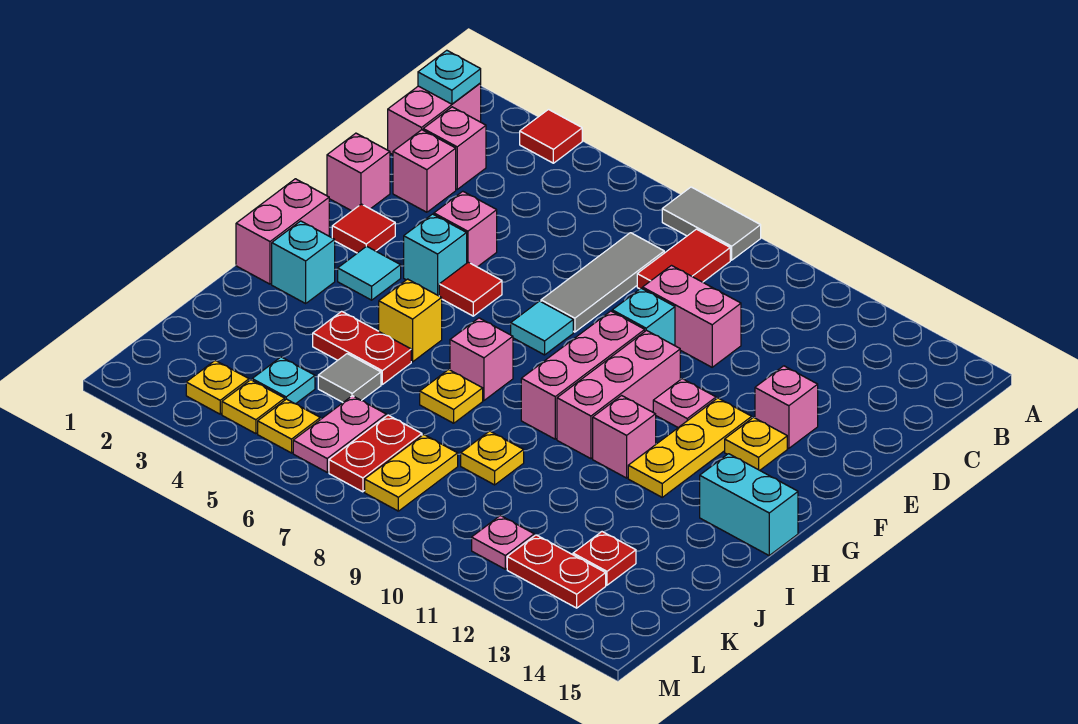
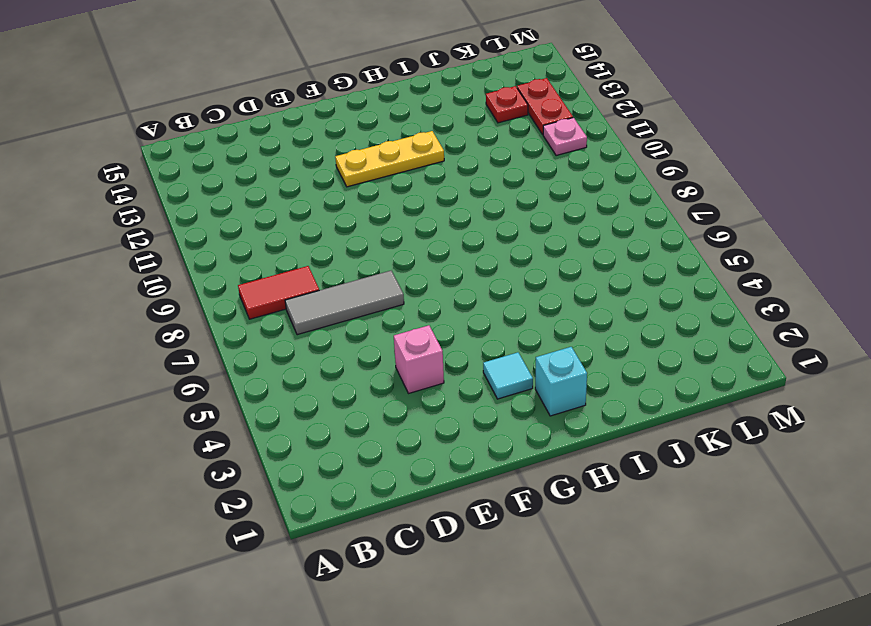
none -> red tile A3 level 1
none -> grey tile A7:A8 level 1
none -> pink brick B1:C1 level 1
none -> pink brick C2 level 1

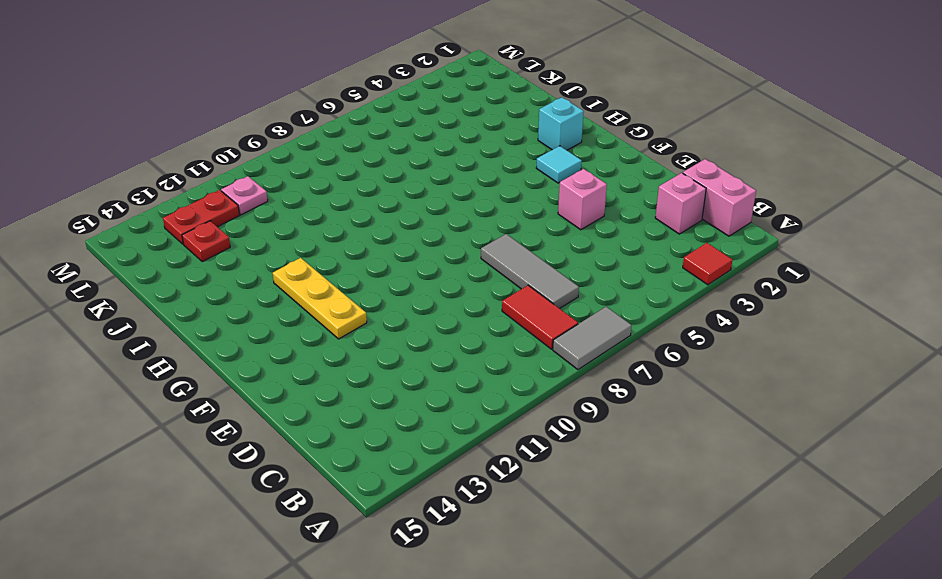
none -> pink brick D2 level 1
none -> pink brick D9:D10 level 1
none -> pink brick E1 level 1
none -> cyan brick E9 level 1

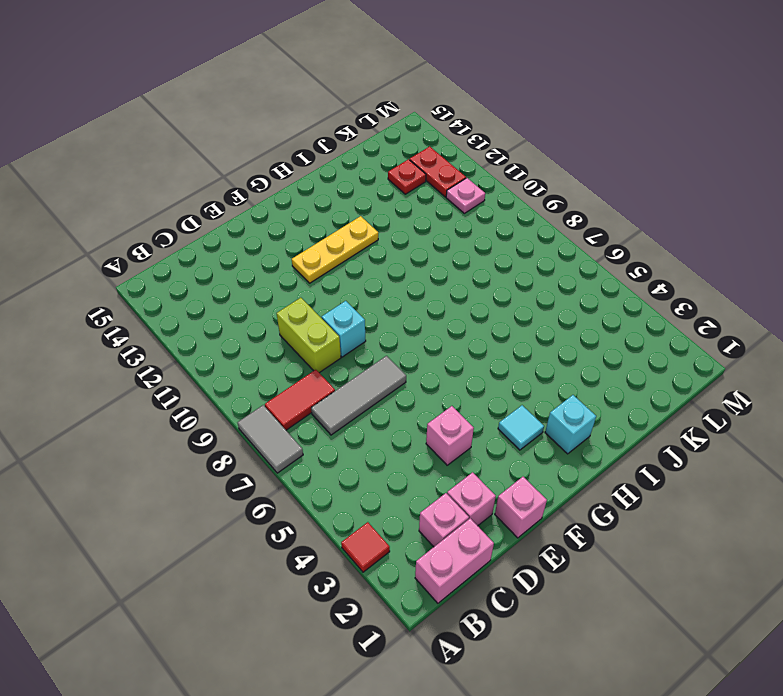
lime brick D9:D10 level 1 -> pink brick D9:D10 level 1
none -> pink brick E13 level 1
none -> red tile F2 level 1
none -> cyan brick F4 level 1
none -> red tile F5 level 1

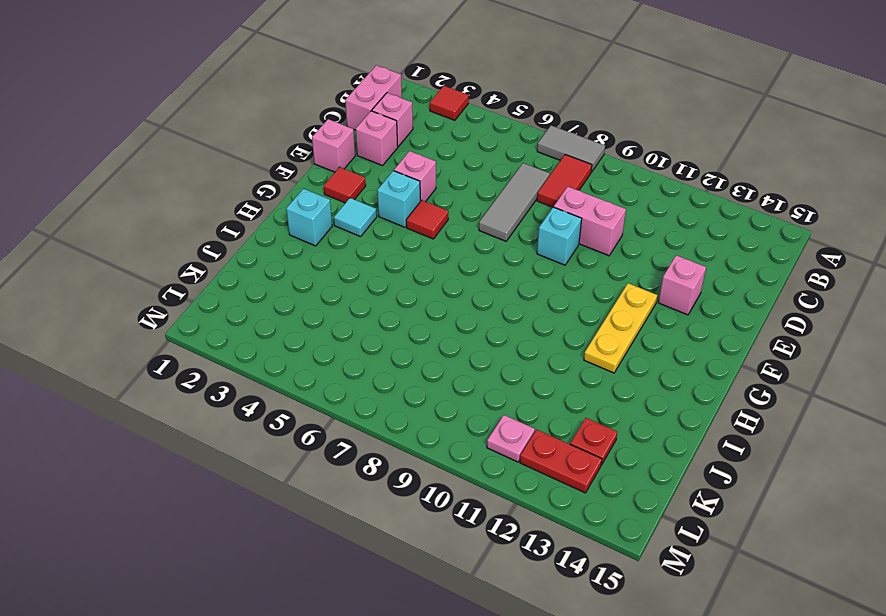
none -> cyan tile F7 level 1
none -> pink brick F9:H9 level 1
none -> pink brick F10:H10 level 1
none -> pink plate F11 level 1

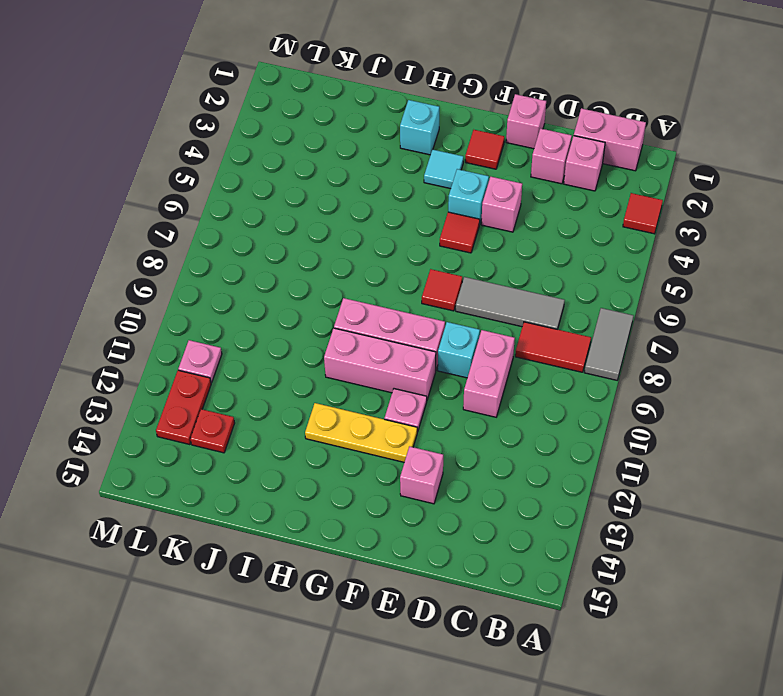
red tile F7 level 1 -> cyan tile F7 level 1
none -> yellow plate F13 level 1
none -> pink brick G1:H1 level 1
none -> yellow brick H5 level 1
none -> pink brick H7 level 1

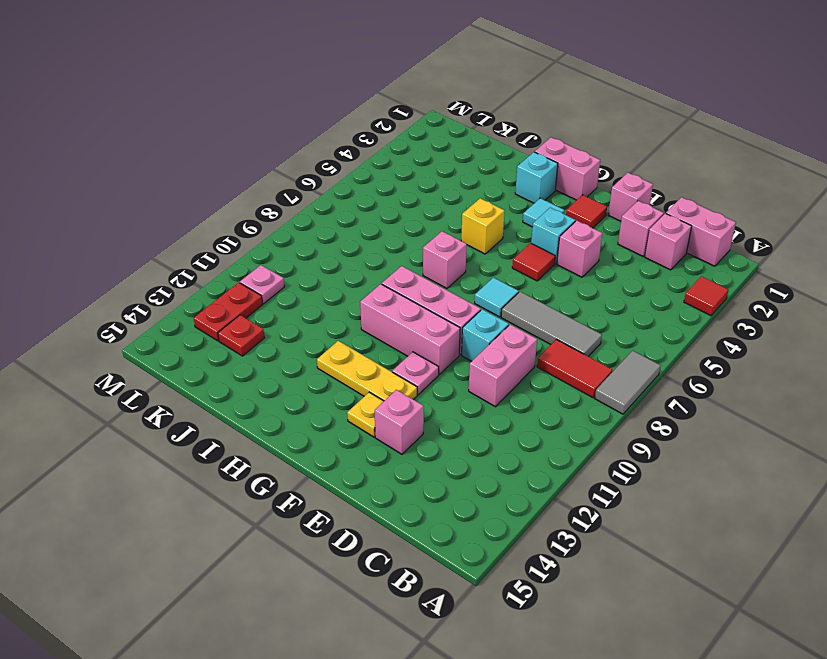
none -> pink brick H11 level 1
none -> cyan brick H14:H15 level 1
none -> red plate I4:I5 level 1
none -> yellow plate I7 level 1

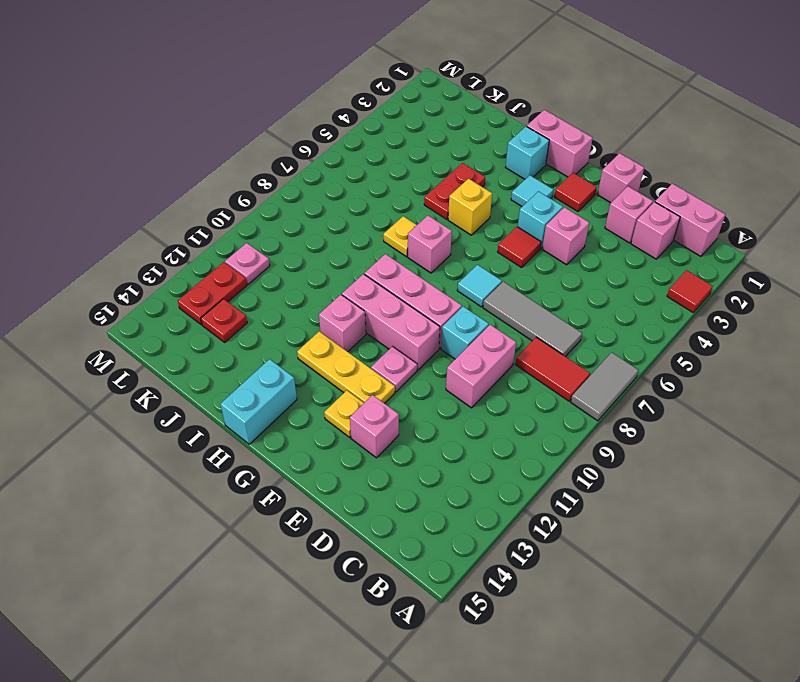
none -> grey tile J5 level 1
none -> yellow plate J9 level 1
none -> cyan plate K4 level 1
none -> pink plate K6:L6 level 1

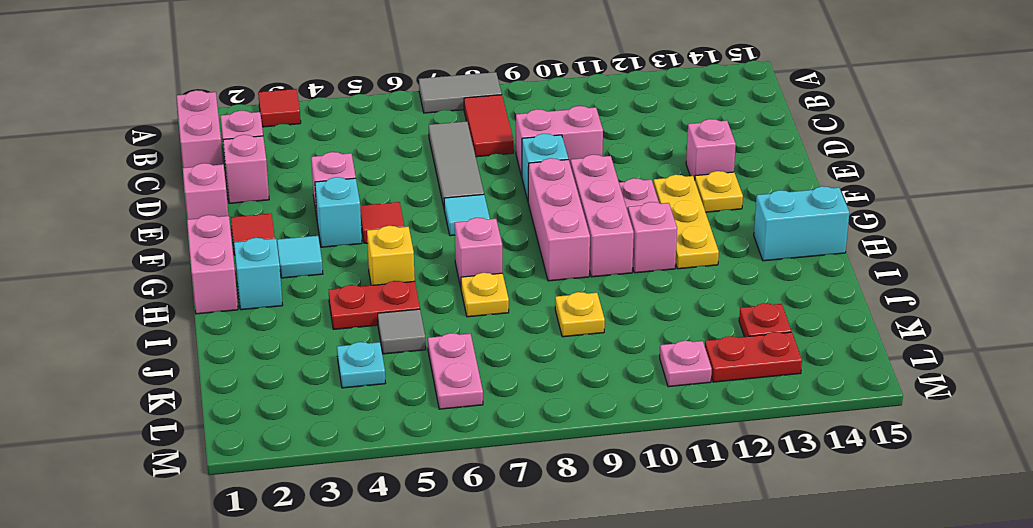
none -> red plate K7:L7 level 1
none -> yellow plate K8:L8 level 1
none -> yellow plate L3 level 1
none -> yellow plate L4 level 1

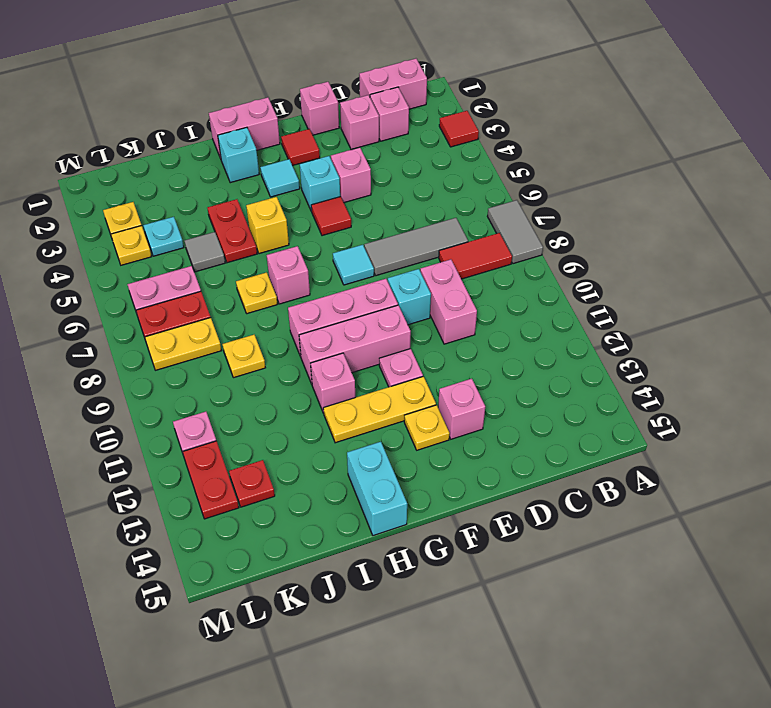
none -> yellow plate L5 level 1
none -> cyan plate B1 level 2

